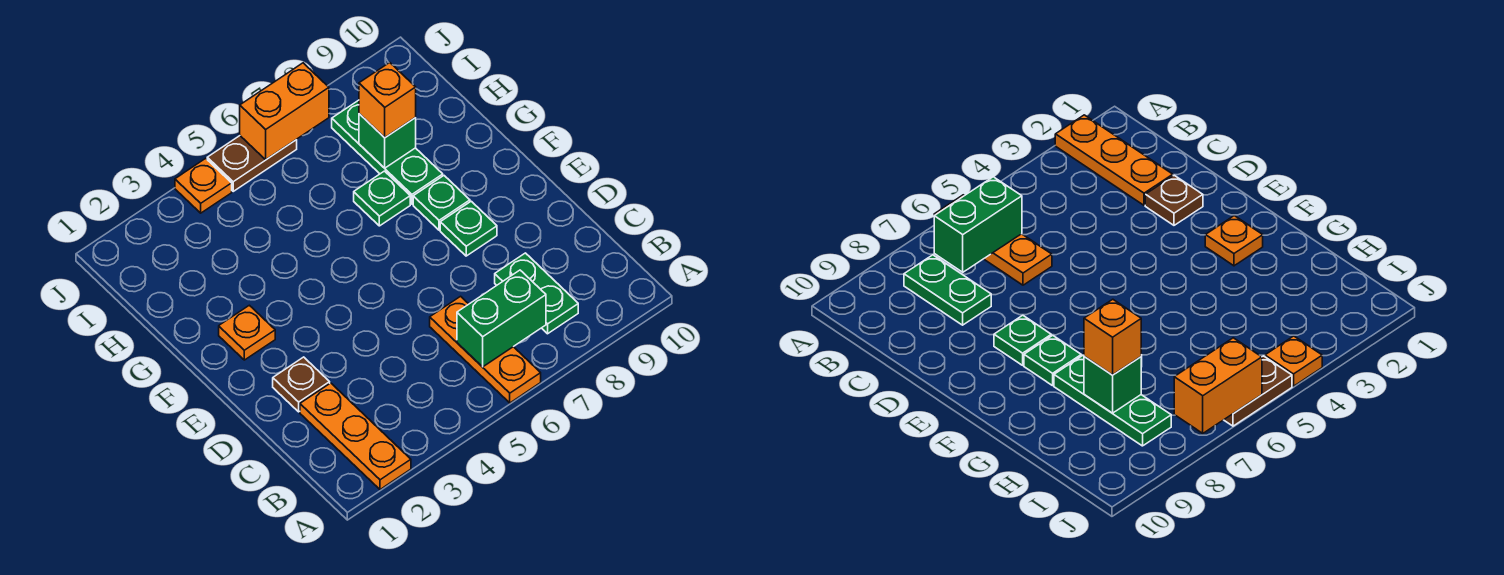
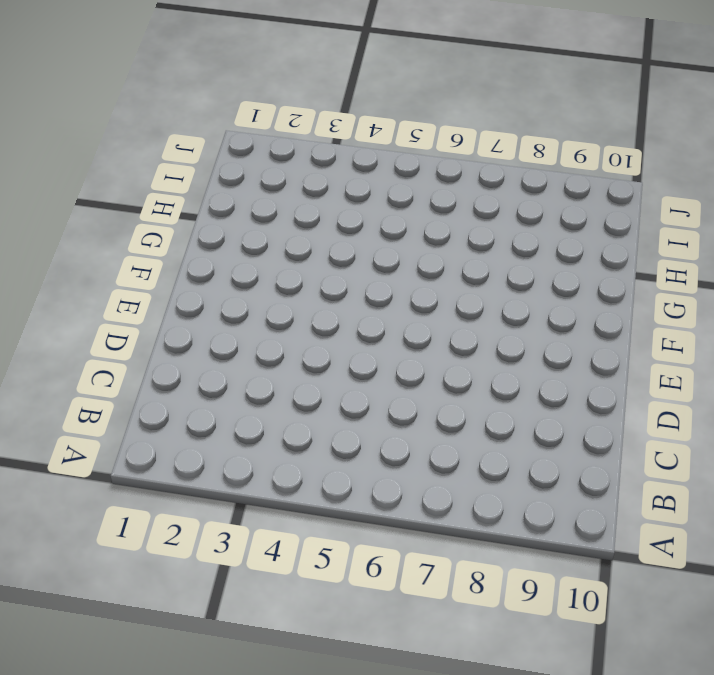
none -> orange plate A2:C2 level 1
none -> orange plate A6:C6 level 1
none -> green plate B8:C8 level 1

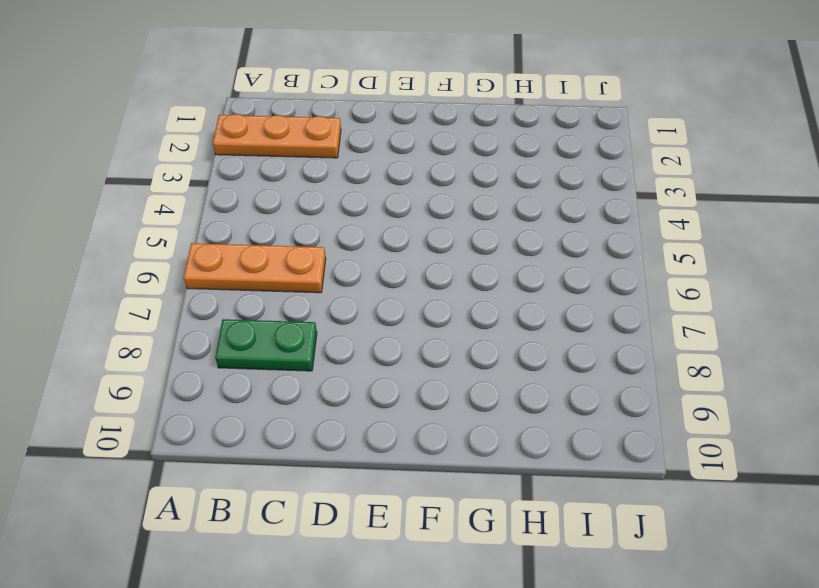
none -> brown plate D2 level 1
none -> green plate E8 level 1
none -> orange plate F2 level 1

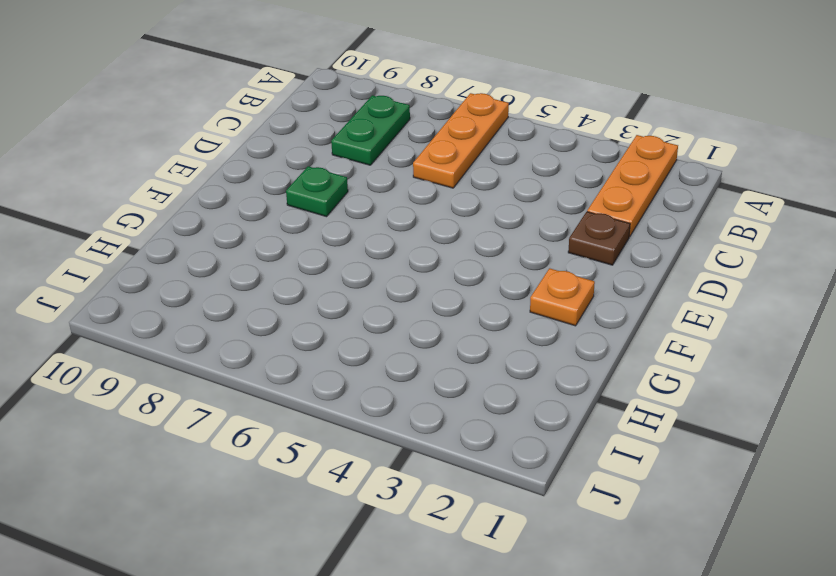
none -> green plate F8 level 1
none -> green plate G7 level 1
none -> green plate G8:I8 level 1

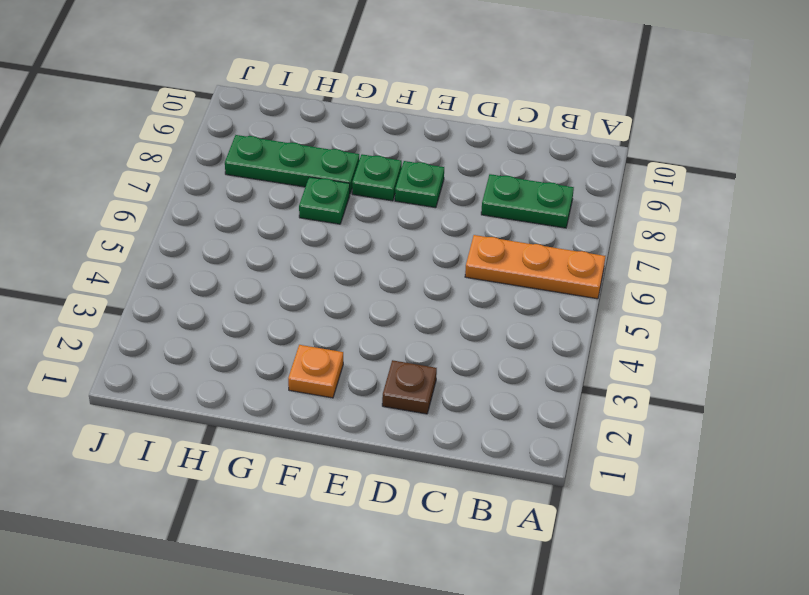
none -> orange plate A2:C2 level 1
none -> orange plate J4 level 1
none -> brown plate J5:J6 level 1

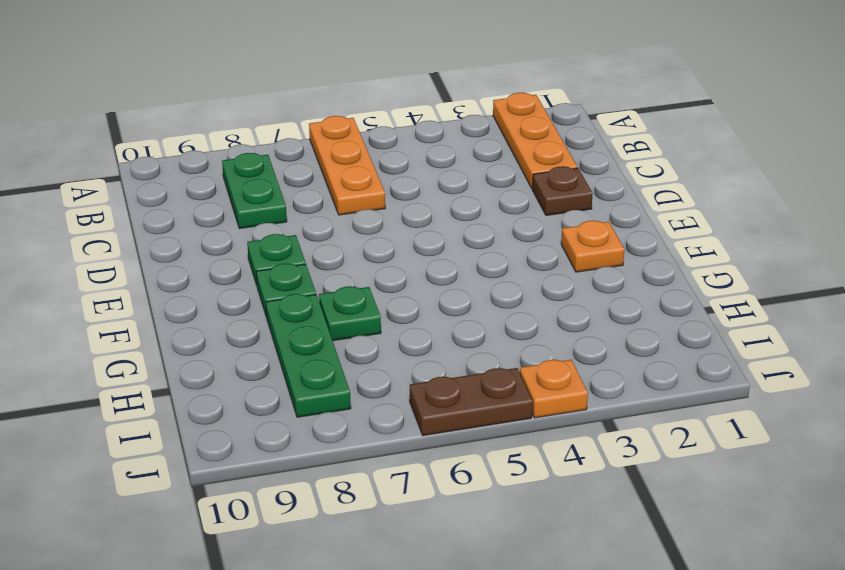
none -> green brick B6:B7 level 2
none -> green brick H8 level 2
none -> orange brick J6:J7 level 2

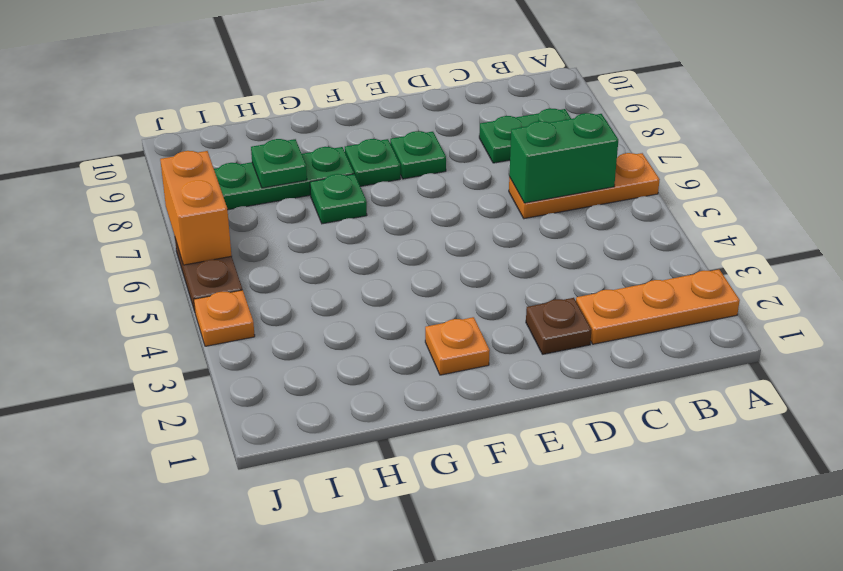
green brick B6:C6 level 2 -> green brick B6:B7 level 2
green plate H8 level 2 -> green brick H8 level 2
none -> orange brick H8 level 3

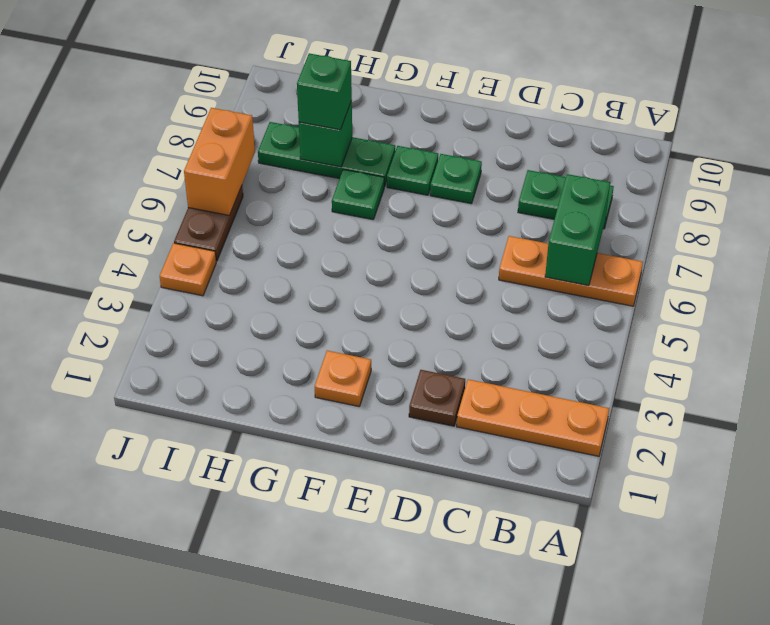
green brick H8 level 3 -> orange brick H8 level 3

